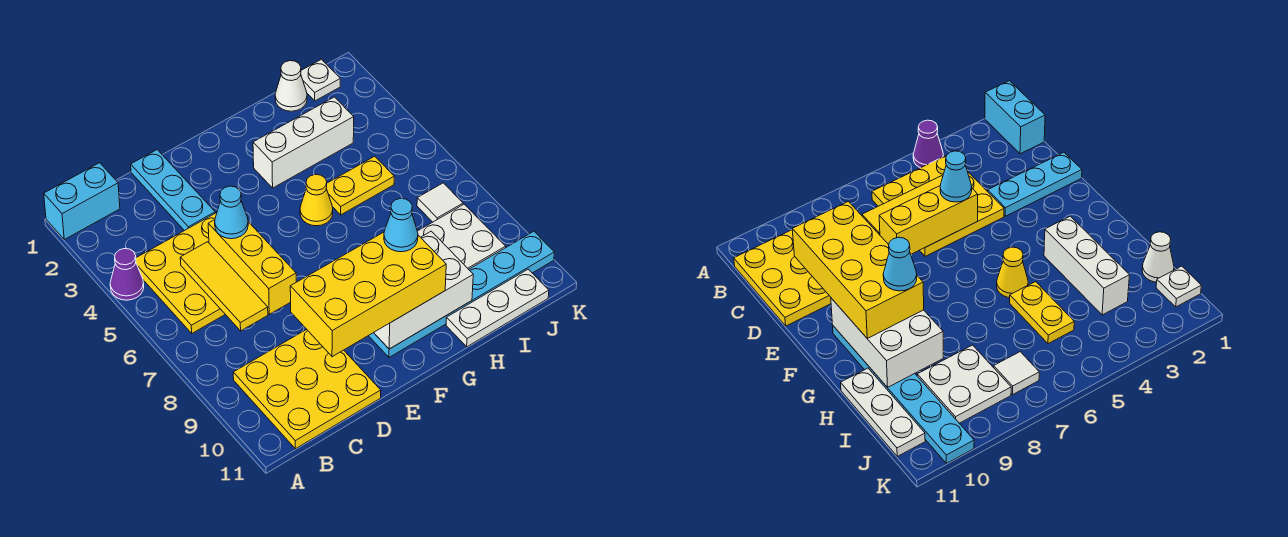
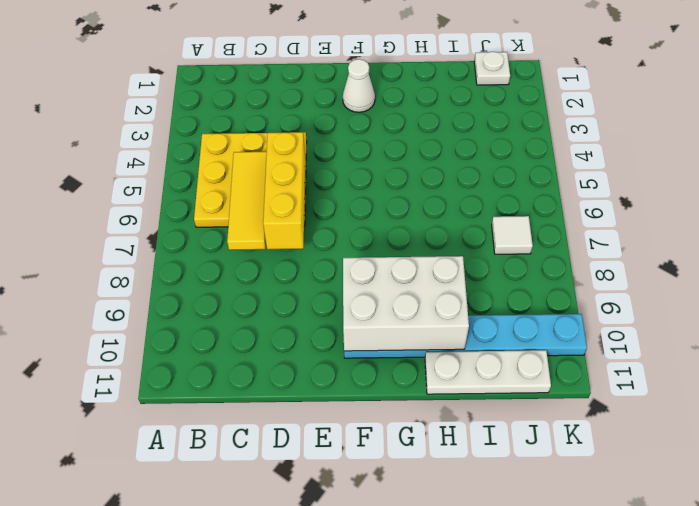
white cone F2 level 1 -> white cone I1 level 1
none -> cyan brick A1:B1 level 1
none -> purple cone A4 level 1
none -> yellow plate B9:D11 level 1

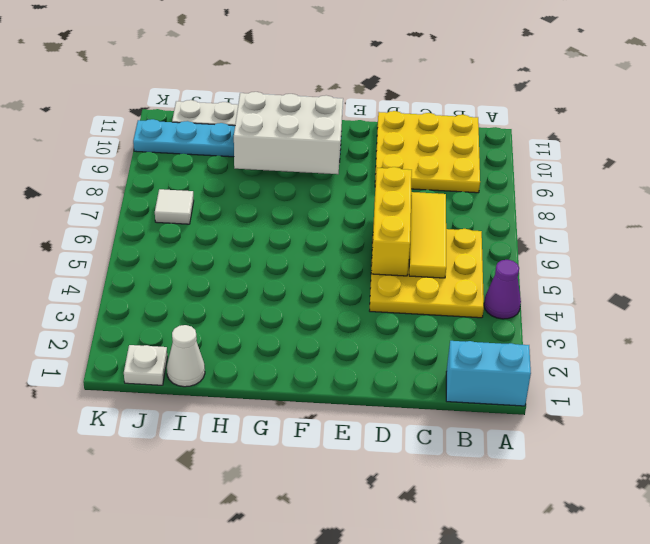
none -> cyan plate D1:D3 level 1
none -> white brick G3:I3 level 1
none -> yellow cone G5 level 1

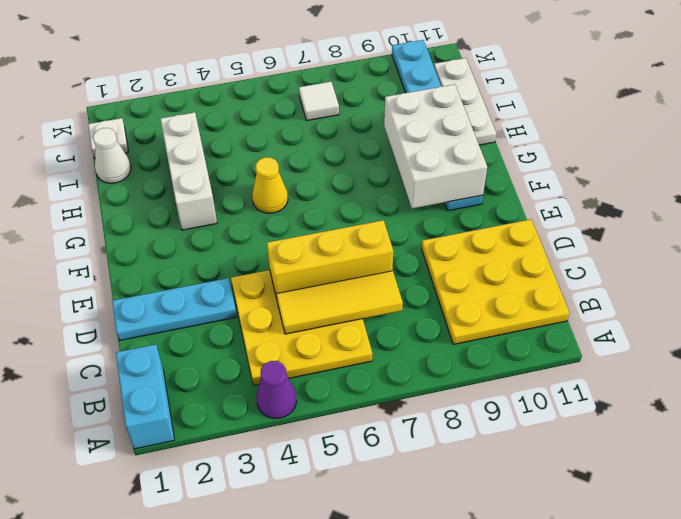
none -> yellow plate H5:I5 level 1
none -> white plate I8:J9 level 1
none -> cyan cone D5 level 3

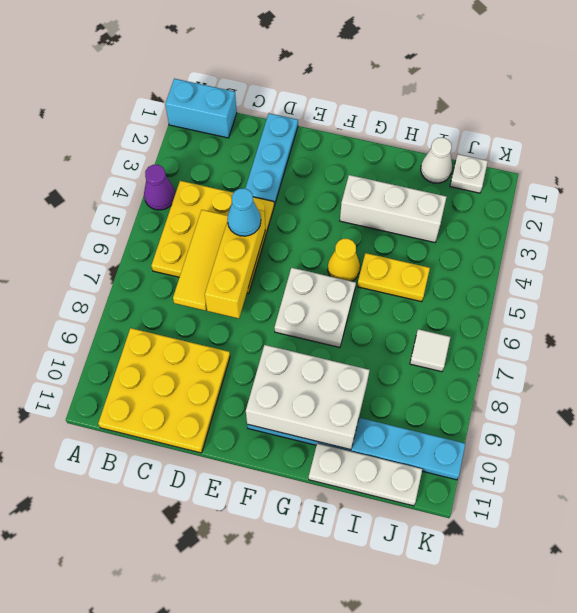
white plate F6:G7 level 1 -> white plate I8:J9 level 1
none -> yellow brick D9:G10 level 3
none -> cyan cone G9 level 4

